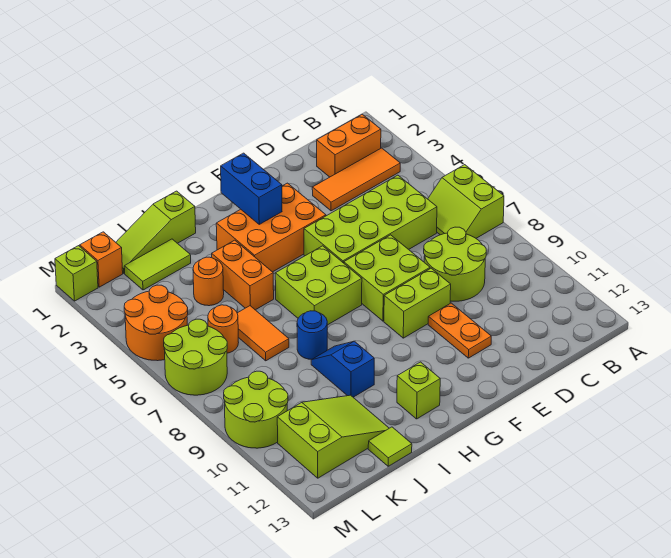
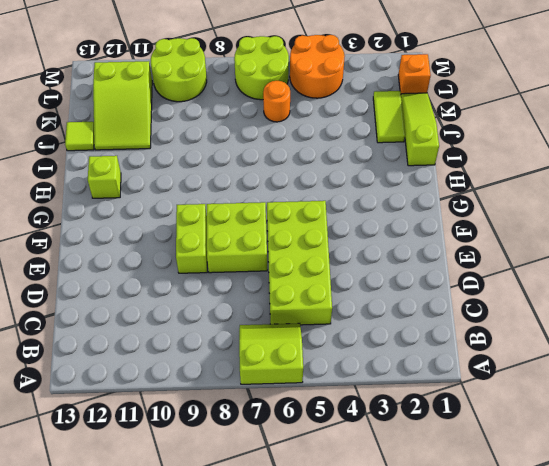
none -> orange brick B2:C2 level 1
none -> orange tile B3:D3 level 1
none -> lime round brick C8:D9 level 1

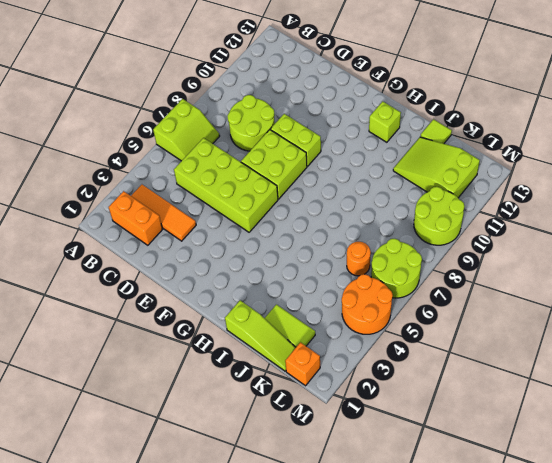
none -> orange plate E10:E11 level 1
none -> orange brick F3:H4 level 1
none -> lime brick G6:H7 level 1

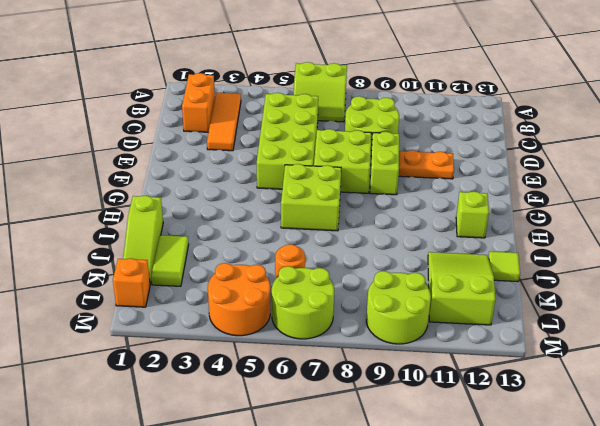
none -> orange brick F3:H4 level 1
none -> orange brick I4:I5 level 1
none -> blue round brick I8 level 1

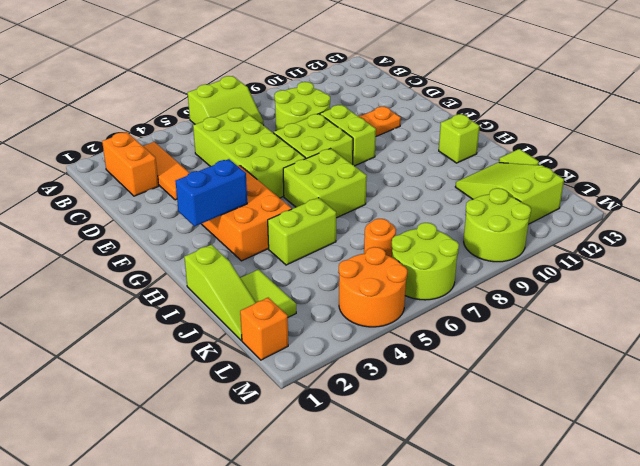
lime brick I4:I5 level 1 -> orange brick I4:I5 level 1
none -> blue round brick I8 level 1
none -> blue slope I9:I10 level 1 top 10
none -> orange round brick J4 level 1

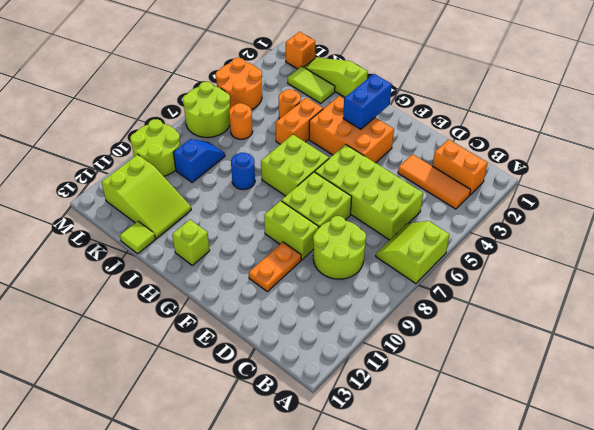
blue slope K8:K9 level 1 top 9 -> blue slope I9:I10 level 1 top 10
none -> orange tile J6:J7 level 1
none -> lime brick M1 level 1

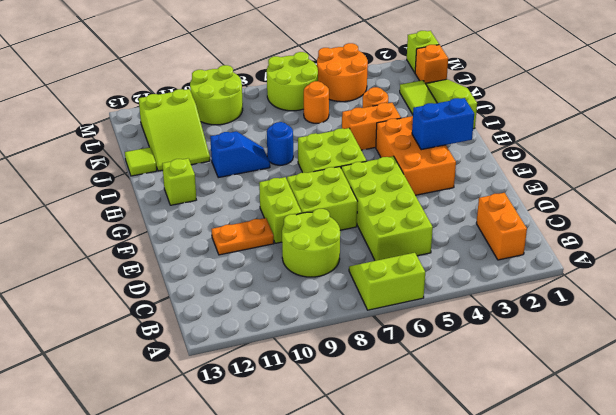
none -> orange tile B3:D3 level 1
none -> orange tile J6:J7 level 1

